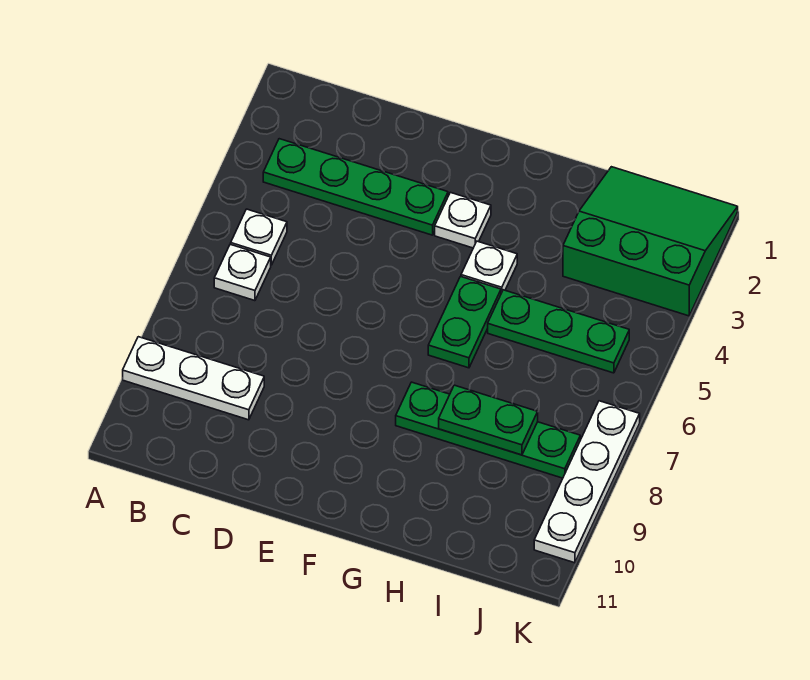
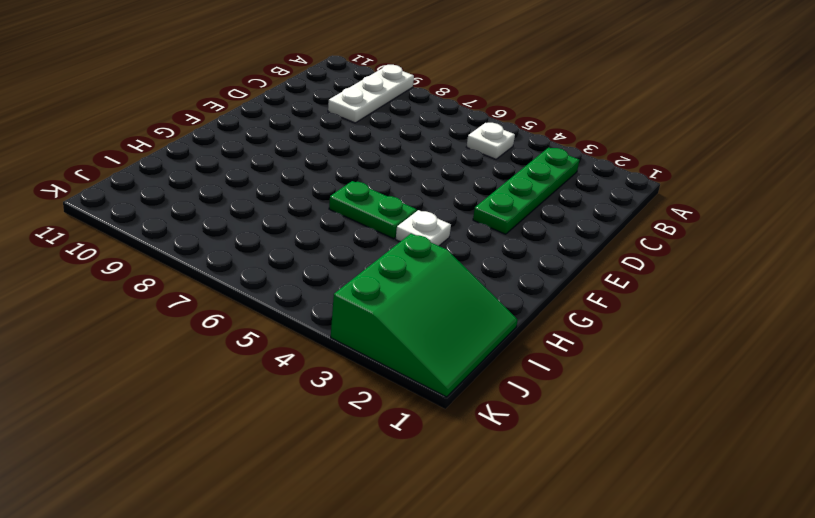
none -> white plate B6 level 1
none -> white plate F3 level 1
none -> green plate G8:J8 level 1

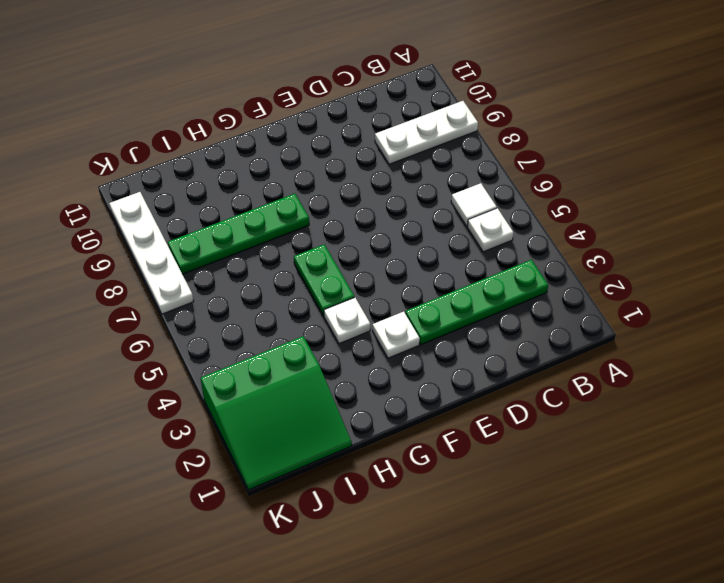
white tile B6 level 1 -> white plate B6 level 1
none -> green plate H5:J5 level 1
none -> green plate H8:I8 level 2

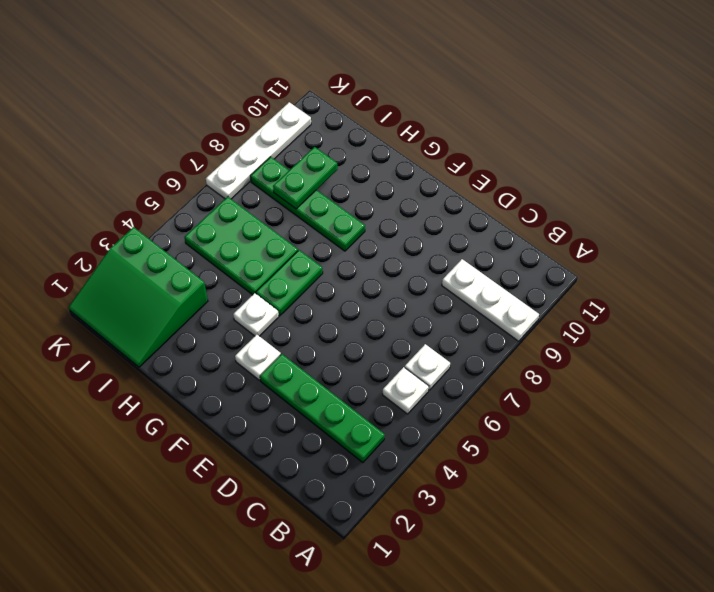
green plate H5:J6 level 1 -> green plate H5:J5 level 1
green plate I8:I9 level 2 -> green plate H8:I8 level 2

